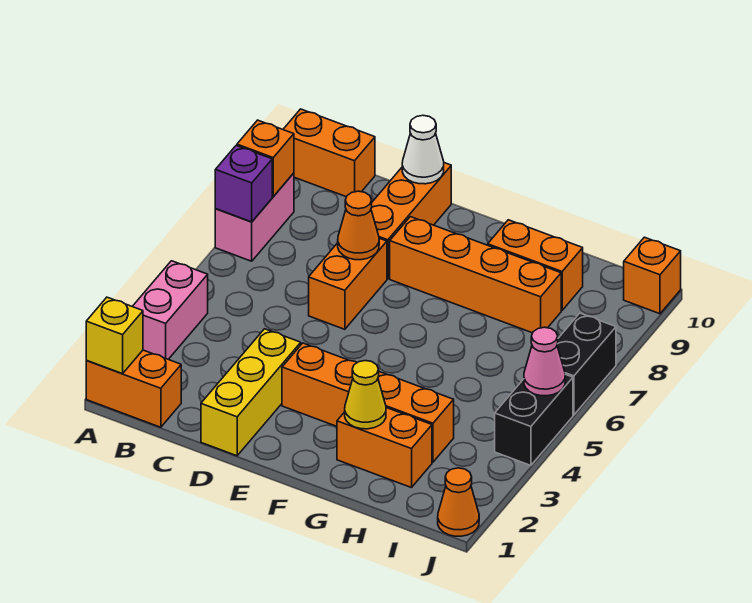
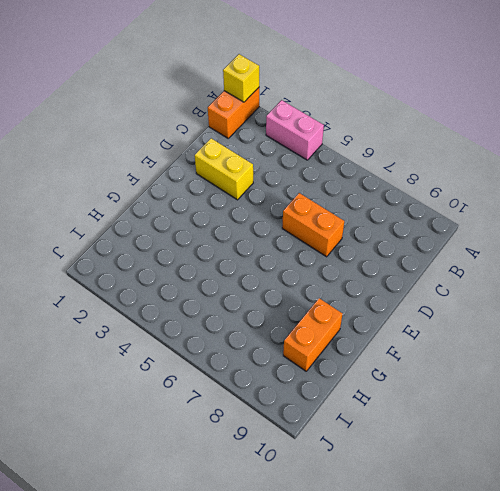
yellow brick D2:D3 level 1 -> yellow brick D1:D3 level 1
none -> pink brick A7:A8 level 1
none -> orange brick A10:B10 level 1
none -> orange brick D8:D10 level 1

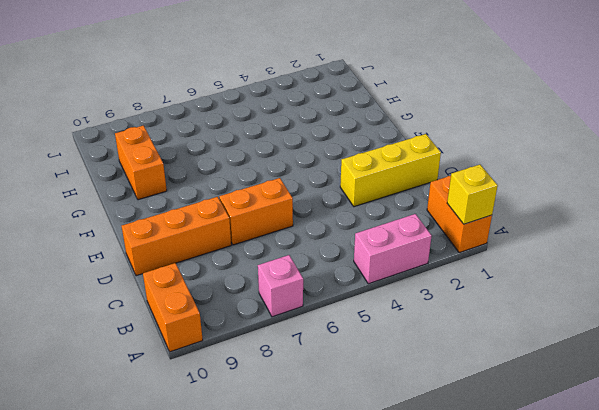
pink brick A7 level 1 -> pink brick A7:A8 level 1
none -> orange brick E3:H3 level 1
none -> orange brick E8:H8 level 1
none -> orange brick G2:H2 level 1

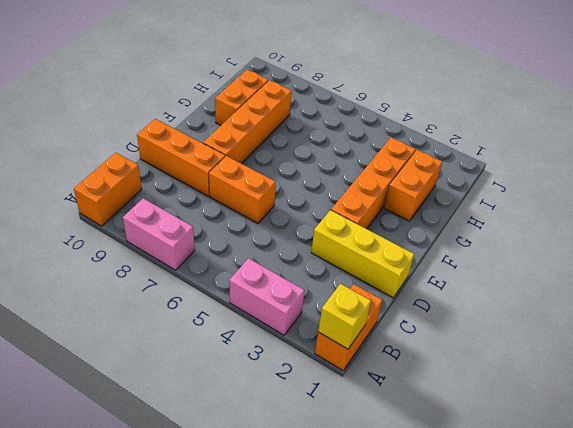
none -> orange cone J1 level 1
none -> black brick J4:J5 level 1
none -> black brick J6:J7 level 1

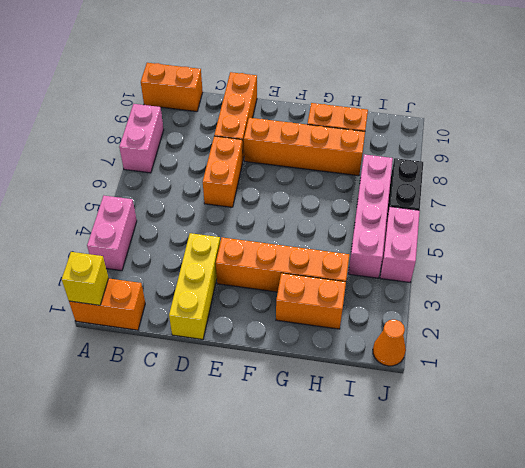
pink brick I4:I7 level 1 -> none
pink brick J4:J5 level 1 -> black brick J4:J5 level 1
none -> orange brick J10 level 1
none -> purple brick A7 level 2
none -> orange brick A8 level 2

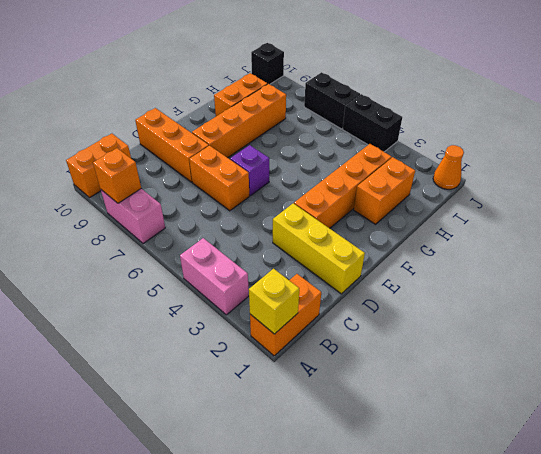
purple brick E6 level 1 -> purple brick A7 level 2
black brick J10 level 1 -> orange brick J10 level 1
none -> orange cone D7 level 2
none -> white cone D10 level 2
none -> yellow cone G2 level 2

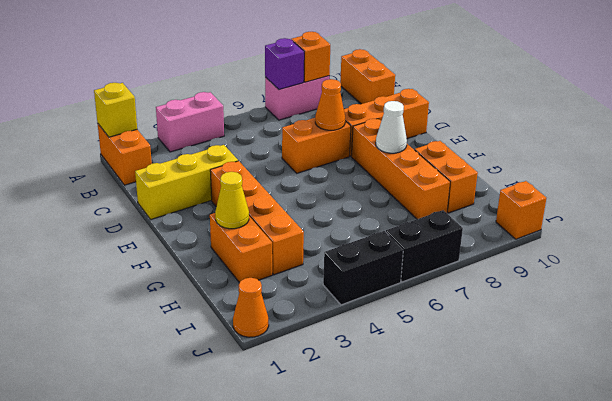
white cone F8 level 2 -> white cone D10 level 2
none -> pink cone J5 level 2

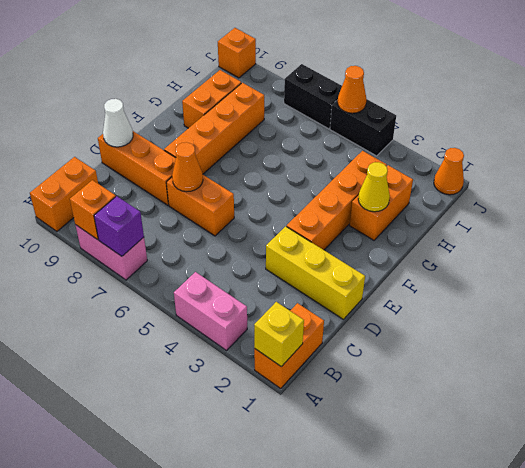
orange cone J5 level 2 -> pink cone J5 level 2

